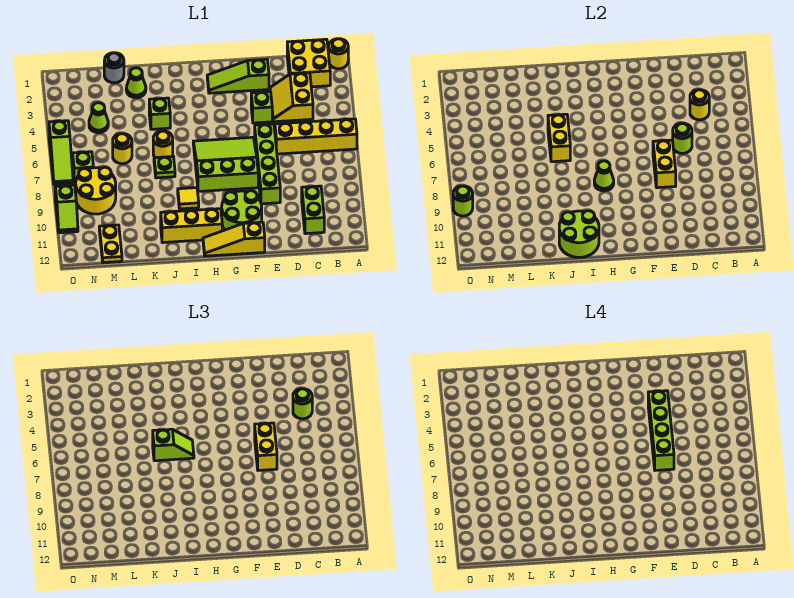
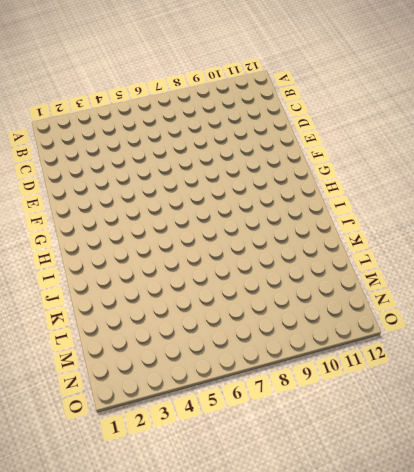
none -> yellow round brick A1 level 1
none -> yellow brick A6:D6 level 1
none -> yellow brick B1:C2 level 1
none -> yellow slope C3:D4 level 1 top C

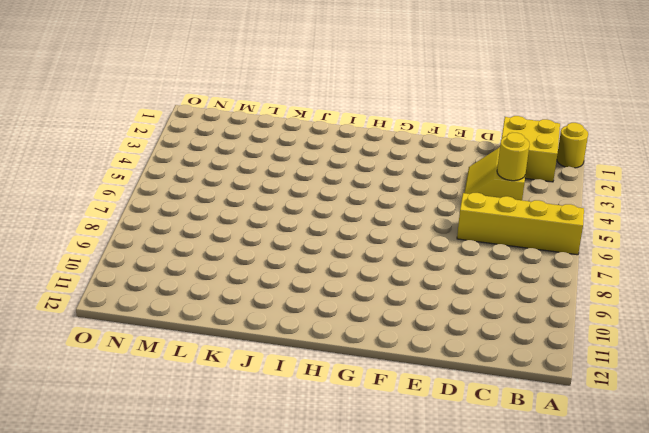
none -> lime brick C10:C11 level 1
none -> lime slope E2:G2 level 1 top E
none -> lime brick E4 level 1
none -> lime brick E6:E9 level 1

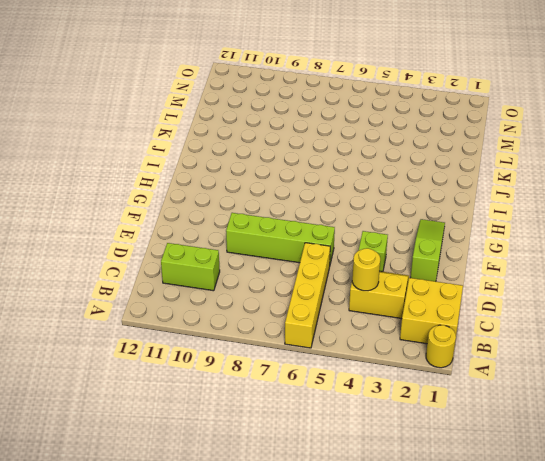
none -> lime slope F6:H8 level 1 top 8
none -> lime round brick F10:G11 level 1
none -> yellow slope F12:H12 level 1 top F
none -> yellow brick H11:J11 level 1

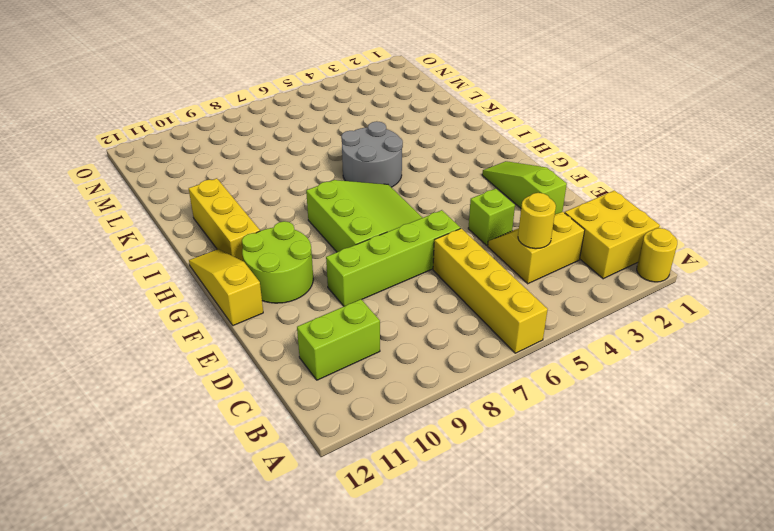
grey round brick I5:J6 level 1 -> yellow round brick J6 level 1
none -> yellow tile I9 level 1
none -> lime brick J4 level 1
none -> lime plate J7 level 1
none -> lime cone K2 level 1

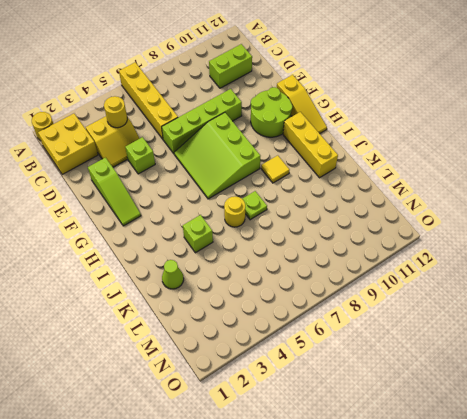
none -> grey round brick L1 level 1
none -> yellow round brick L6 level 1
none -> lime cone M4 level 1
none -> yellow round brick M8:N9 level 1

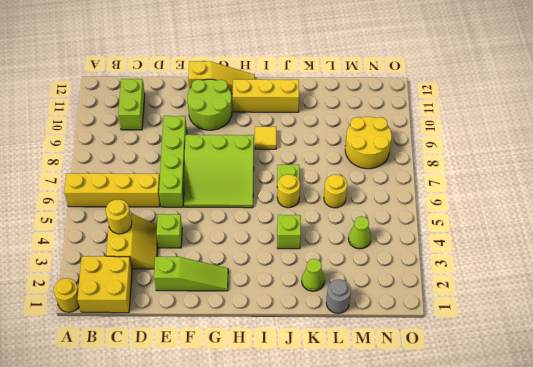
none -> yellow plate M11:M12 level 1
none -> lime brick N7 level 1
none -> lime slope O5:O7 level 1 top 5
none -> lime slope O9:O10 level 1 top 9

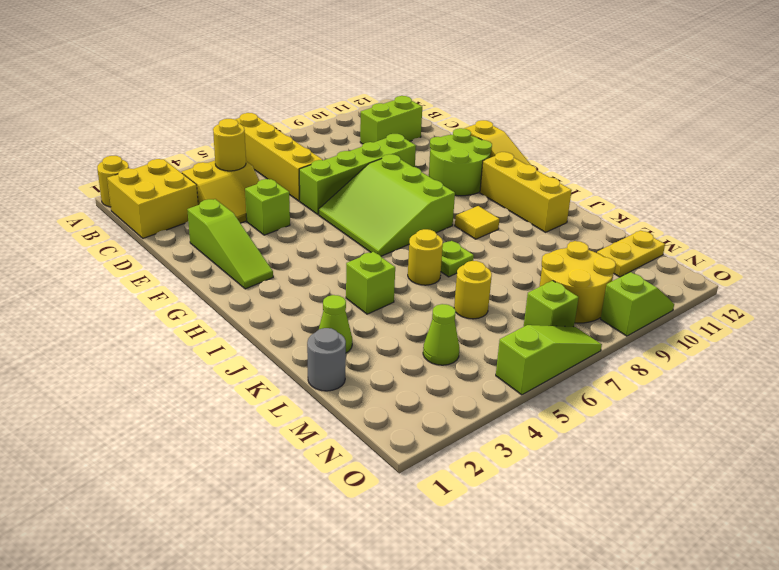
none -> lime round brick D6 level 2
none -> yellow brick E7:E8 level 2
none -> lime cone H8 level 2
none -> lime round brick I11:J12 level 2

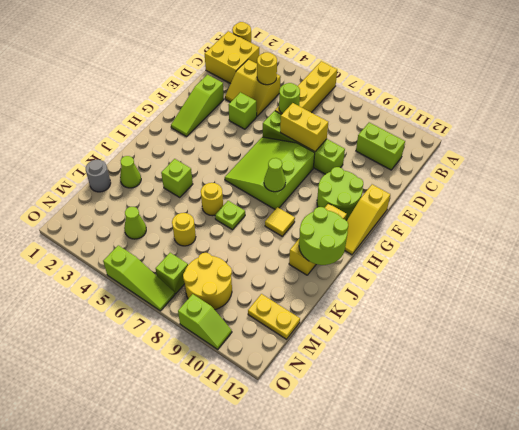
none -> yellow brick J5:J6 level 2
none -> lime round brick O9 level 2
none -> lime round brick C4 level 3
none -> yellow brick E6:E7 level 3

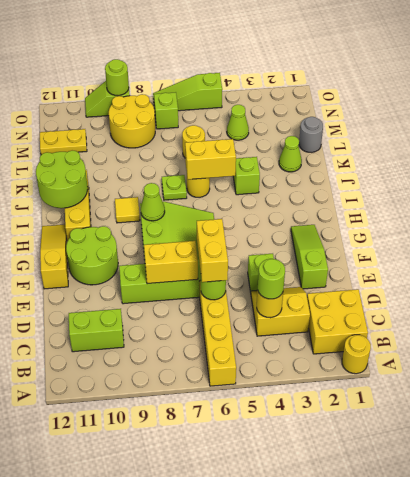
yellow brick D6:E6 level 3 -> yellow brick E6:E7 level 3
none -> lime slope I6:J6 level 3 top J
none -> lime brick E4:E7 level 4

